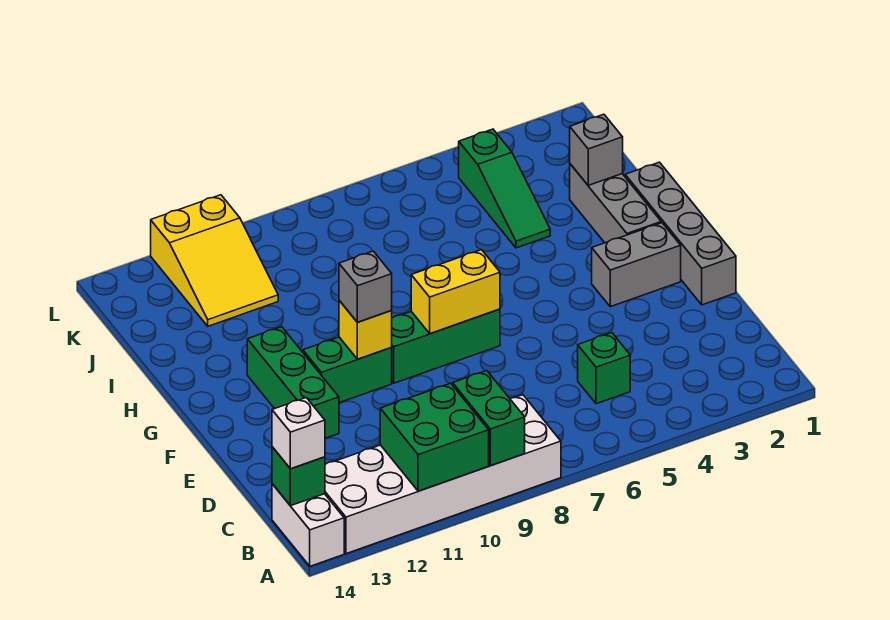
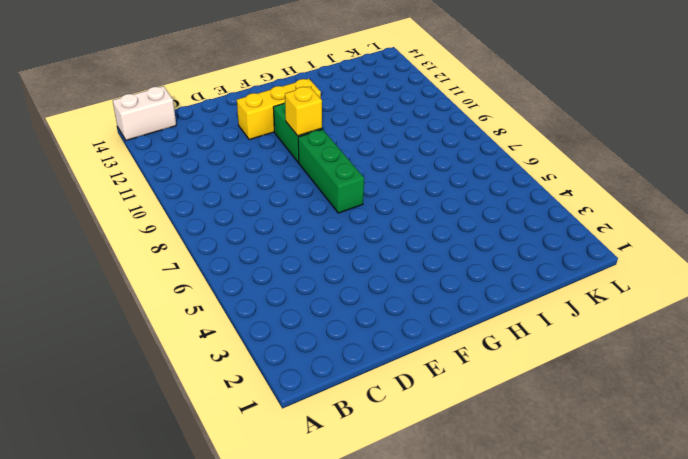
yellow brick E12:G12 level 1 -> green brick E12:G12 level 1
none -> white brick A8:B13 level 1
none -> green brick C5 level 1
none -> grey brick E1:H1 level 1

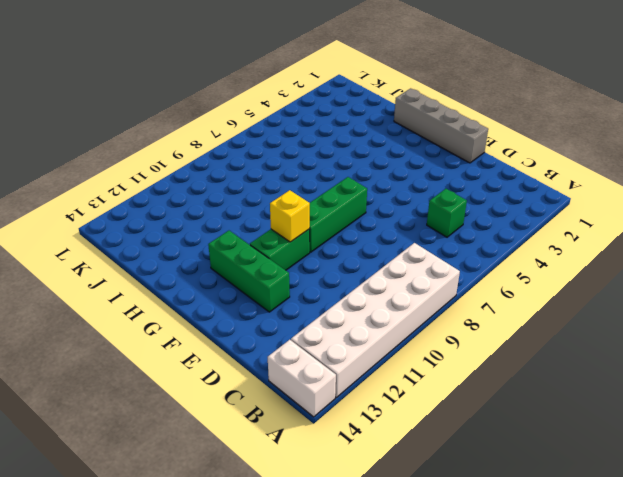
none -> grey brick F2:F3 level 1
none -> grey brick G2:I2 level 1
none -> green slope I4:K4 level 1 top K

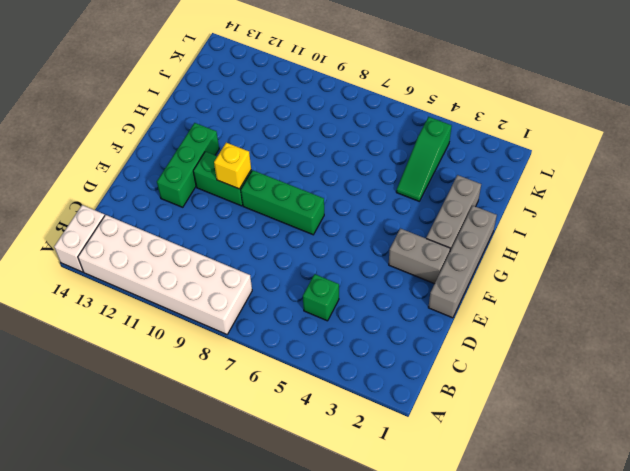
none -> yellow slope J11:L12 level 1 top L
none -> green brick A9:B9 level 2
none -> green brick A10:B11 level 2

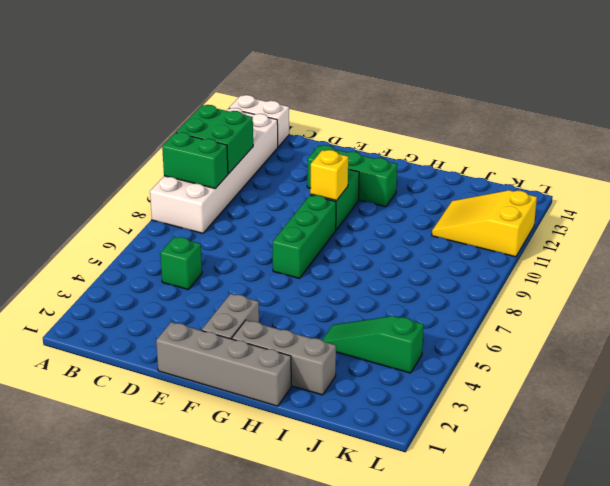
none -> green brick B14 level 2
none -> yellow brick F7:F8 level 2
none -> grey brick I2 level 2

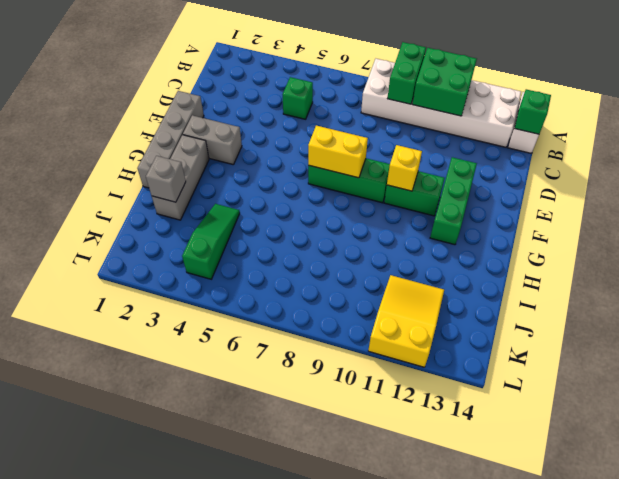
none -> white brick B14 level 3
none -> grey brick F10 level 3

